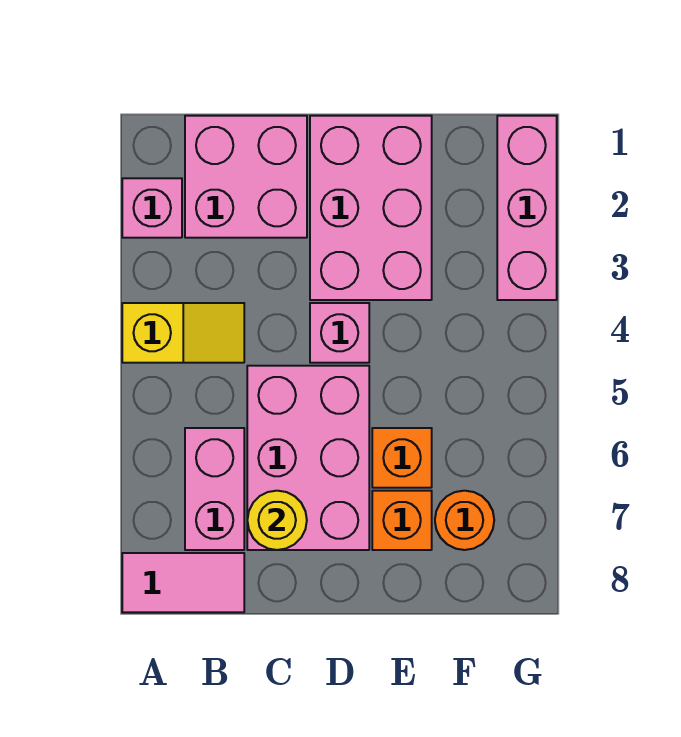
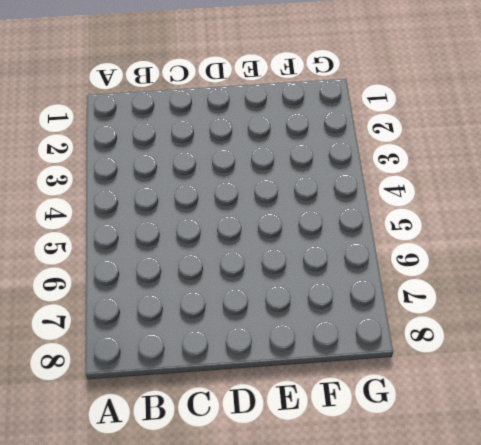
none -> pink brick A2 level 1
none -> yellow slope A4:B4 level 1 top A
none -> pink tile A8:B8 level 1

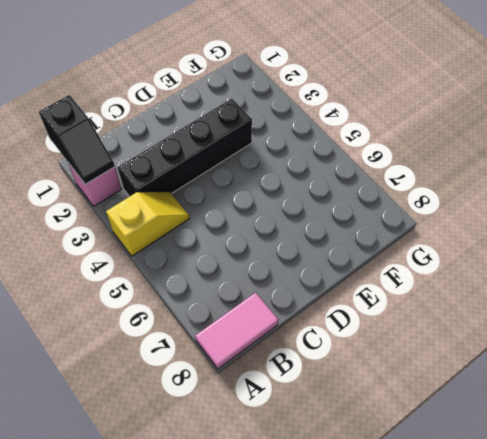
black slope A1:A2 level 2 top 1 -> none
black brick B3:E3 level 1 -> pink brick D1:E3 level 1
none -> pink brick B1:C2 level 1
none -> pink brick B6:B7 level 1
none -> pink brick C5:D7 level 1

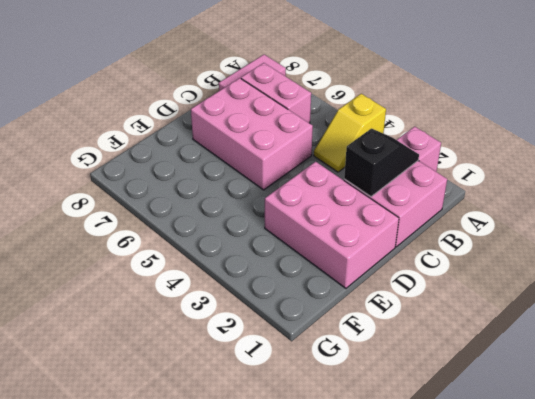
black slope B2:C2 level 2 top C -> none
none -> pink brick D4 level 1
none -> orange brick E6 level 1
none -> orange brick E7 level 1

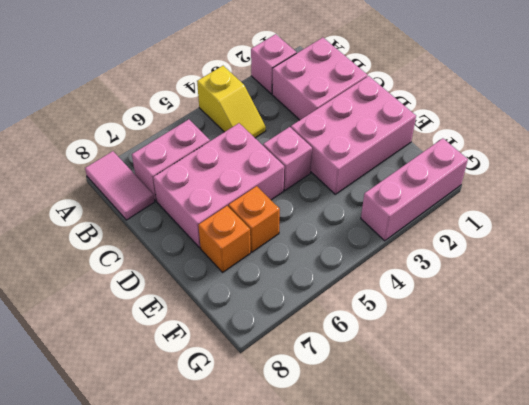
none -> orange round brick F7 level 1
none -> yellow round brick C7 level 2

